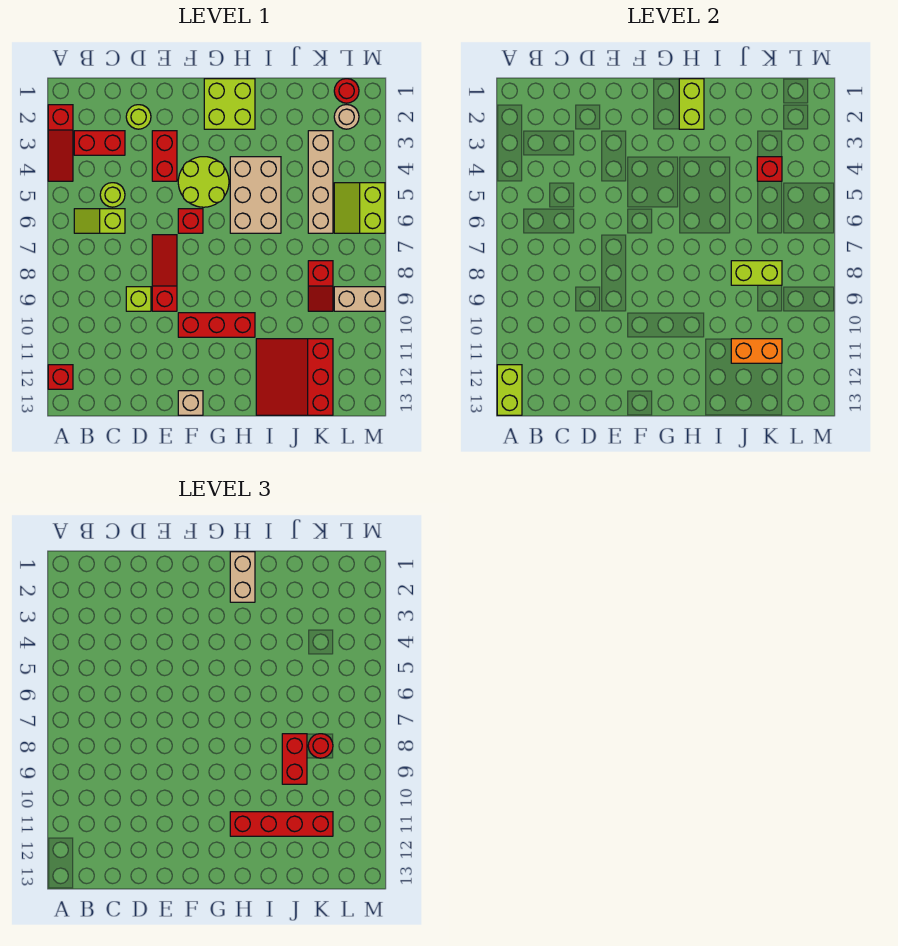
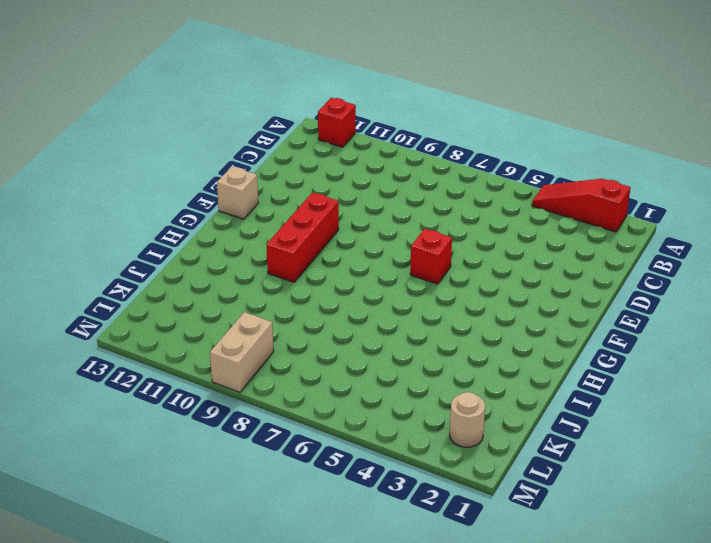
none -> red brick B3:C3 level 1
none -> lime slope B6:C6 level 1 top C
none -> lime round brick C5 level 1
none -> lime round brick D2 level 1

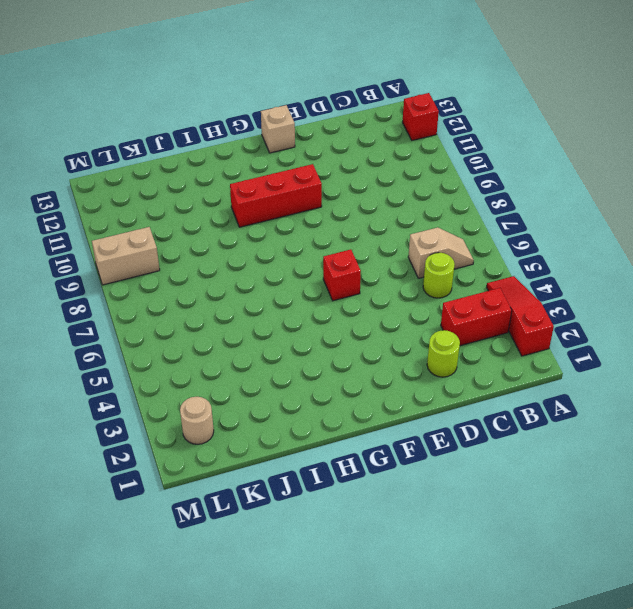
tan slope B6:C6 level 1 top C -> lime slope B6:C6 level 1 top C
none -> lime brick D9 level 1
none -> red brick E3:E4 level 1
none -> red slope E7:E9 level 1 top 9
none -> lime round brick F4:G5 level 1

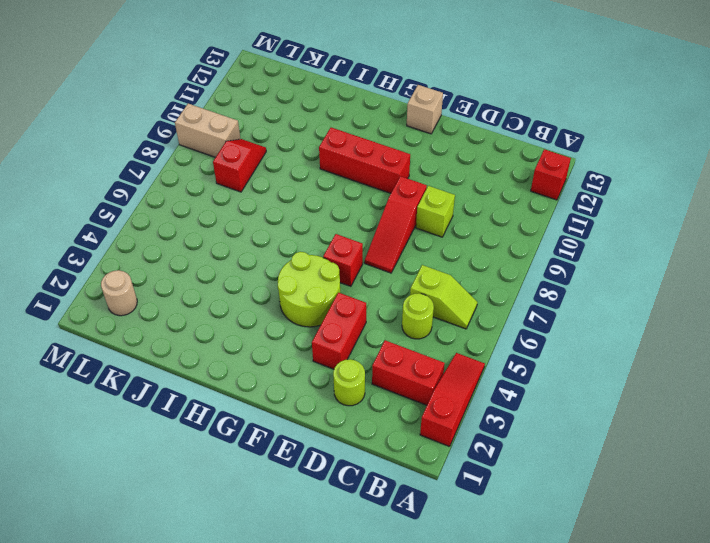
none -> lime brick G1:H2 level 1
none -> tan brick H4:I6 level 1
none -> red slope I11:K13 level 1 top K
none -> tan brick K3:K6 level 1

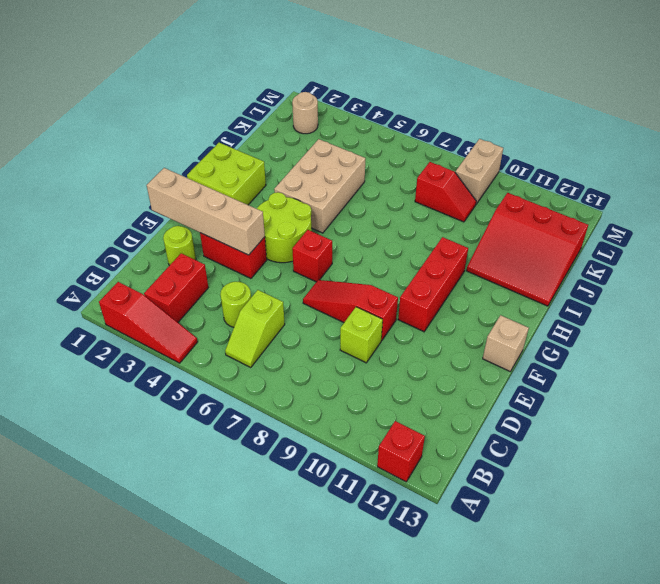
tan brick E1:E4 level 2 -> tan brick K3:K6 level 1
tan brick H4:J5 level 1 -> tan brick H4:I6 level 1
none -> red round brick L1 level 1
none -> lime slope L5:M6 level 1 top M
none -> lime brick A12:A13 level 2
none -> lime brick H1:H2 level 2

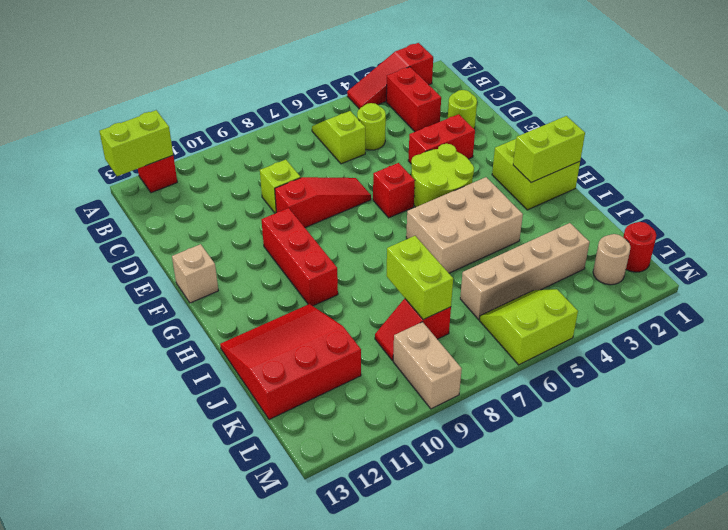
none -> orange brick J11:K11 level 2
none -> red brick K4 level 2
none -> tan brick H1:H2 level 3
none -> red brick H11:K11 level 3

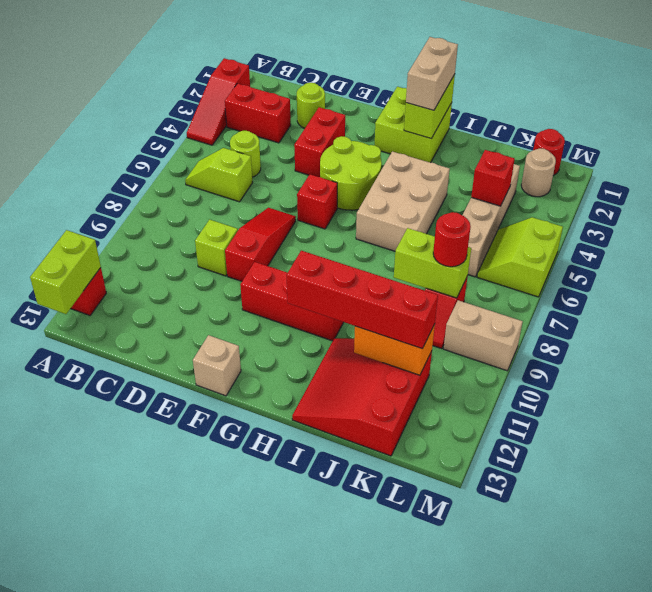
none -> red brick J8:J9 level 3

